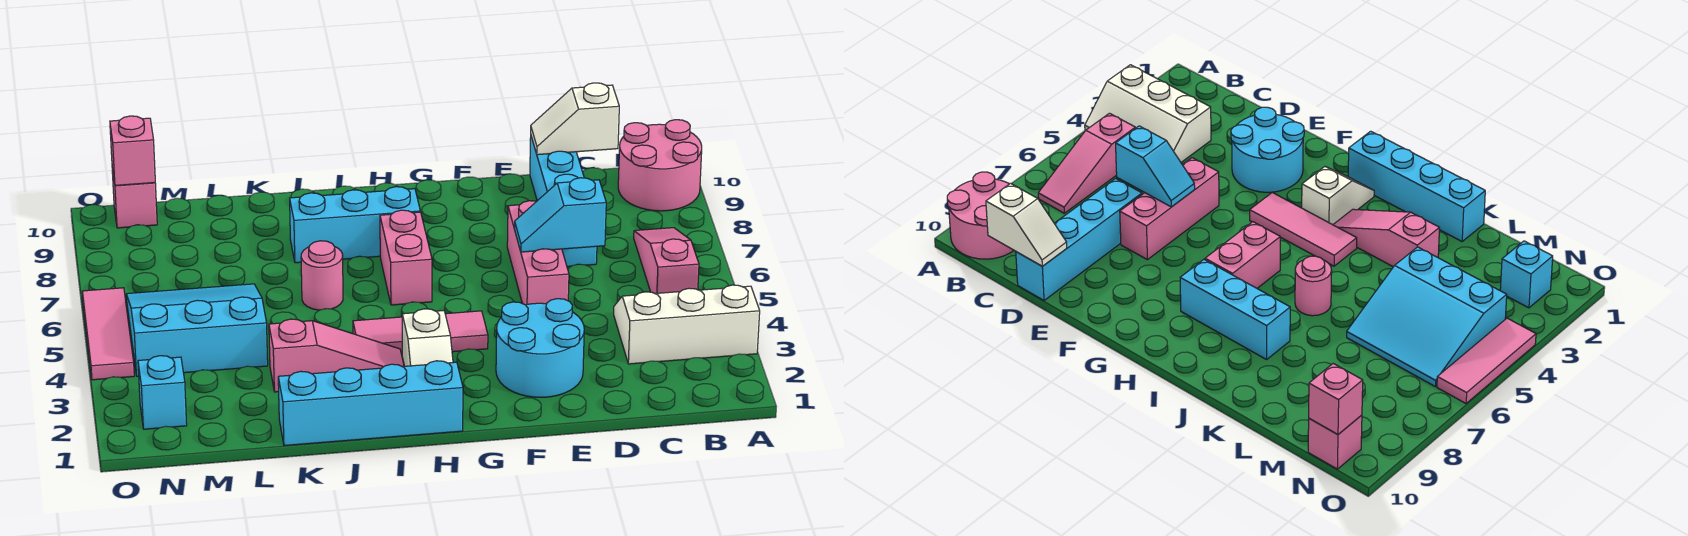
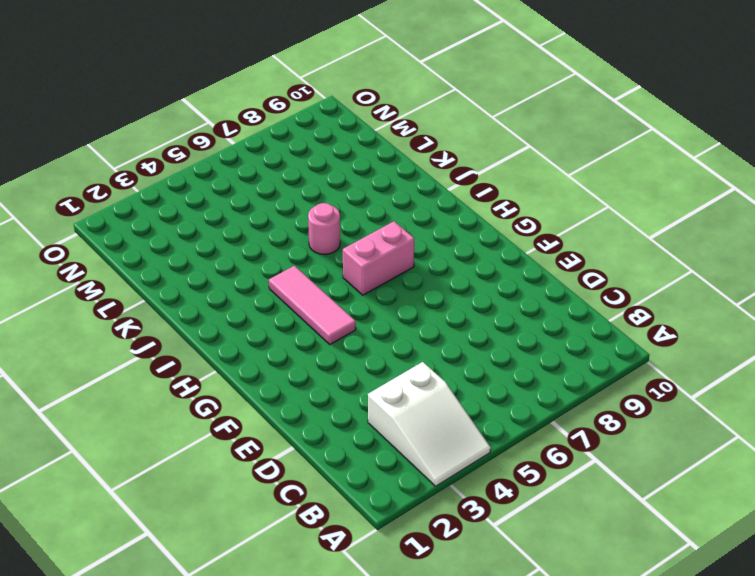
white slope A3:C4 level 1 top C -> white slope A3:C4 level 1 top 3
none -> pink round brick A9:B10 level 1
none -> pink slope B5:B7 level 1 top 5
none -> cyan brick D7:D10 level 1

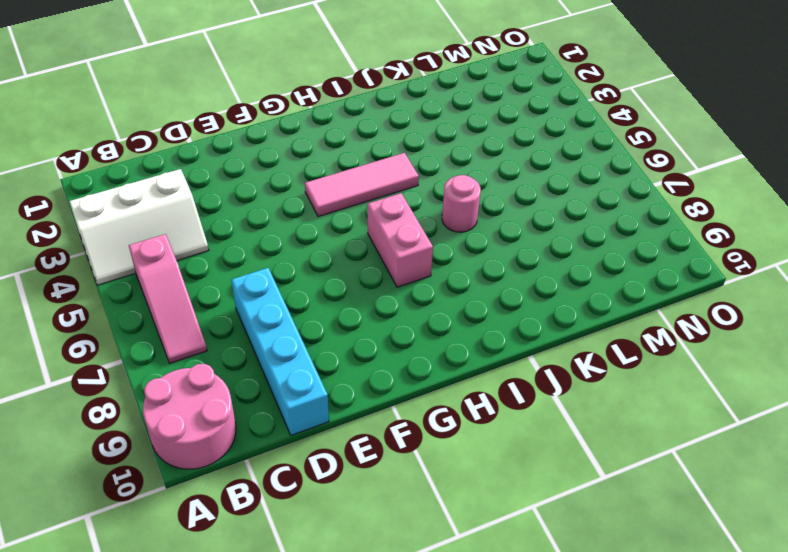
none -> cyan round brick E2:F3 level 1
none -> pink brick E5:E7 level 1
none -> cyan brick H1:K1 level 1

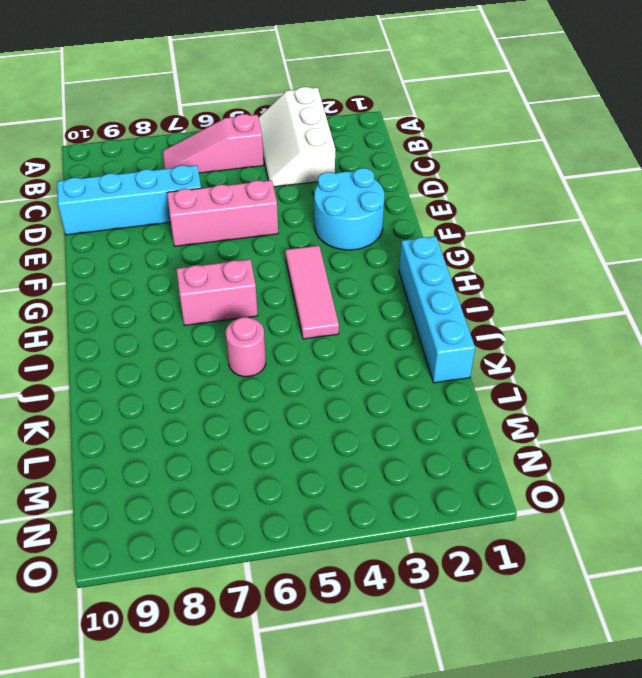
none -> pink round brick A9:B10 level 1
none -> white slope H2:H3 level 1 top 3
none -> cyan brick H8:J8 level 1

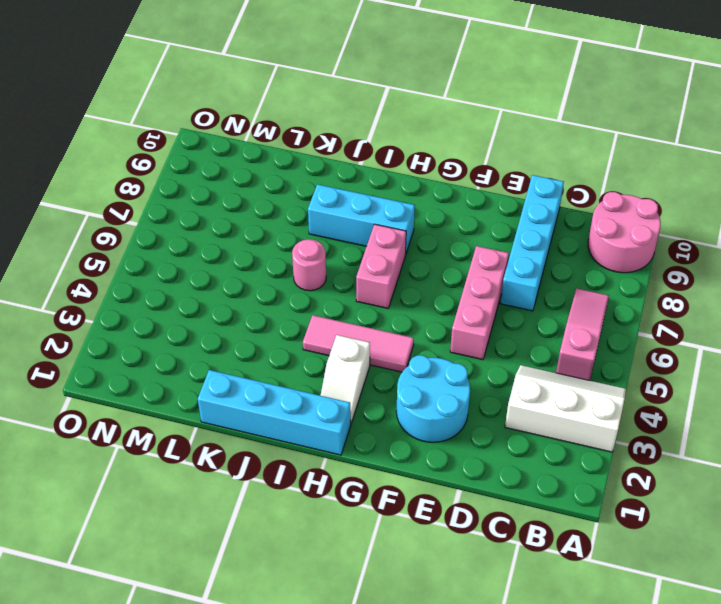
none -> pink slope I3:K3 level 1 top K
none -> cyan slope L4:N6 level 1 top 4
none -> cyan brick N2 level 1

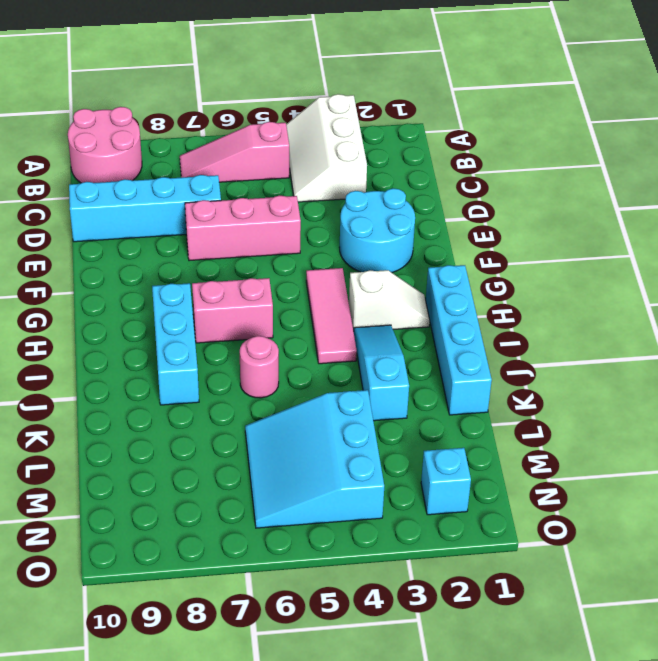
cyan slope I3:K3 level 1 top K -> pink slope I3:K3 level 1 top K
none -> pink brick N10 level 1
none -> pink tile O4:O6 level 1
none -> white slope C10:D10 level 2 top C

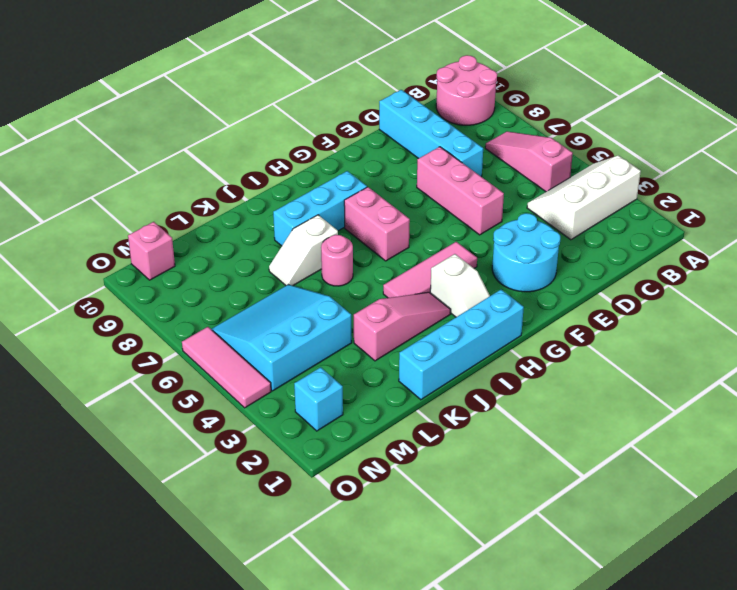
white slope J7:K7 level 1 top J -> white slope C10:D10 level 2 top C
none -> cyan slope D6:E6 level 2 top D
none -> pink brick N10 level 2

